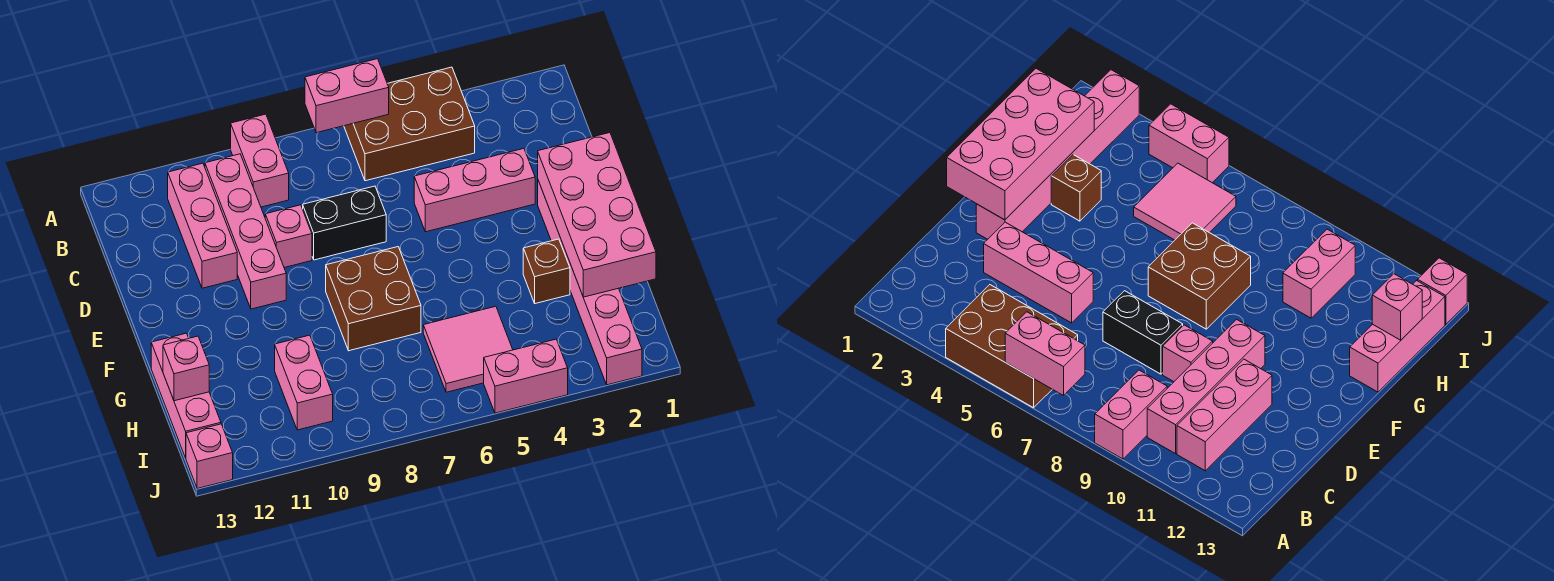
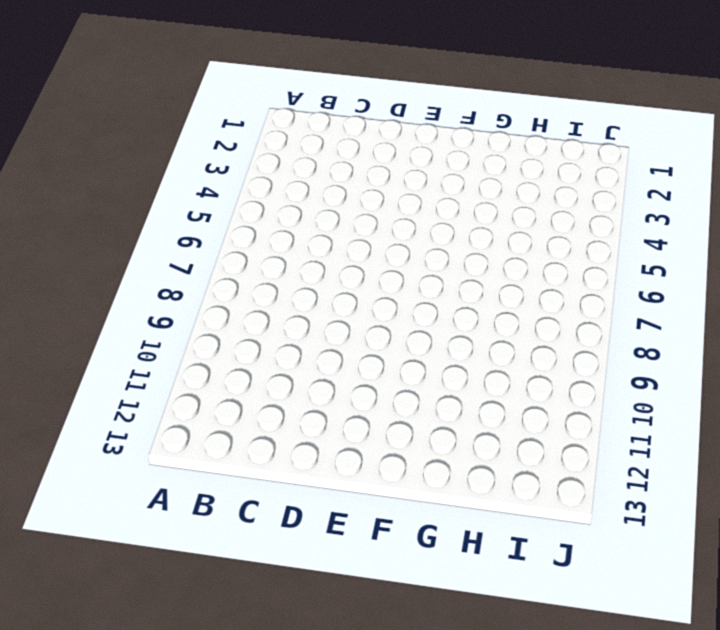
none -> brown brick A4:B6 level 1
none -> pink brick A9:B9 level 1
none -> pink brick B10:E10 level 1

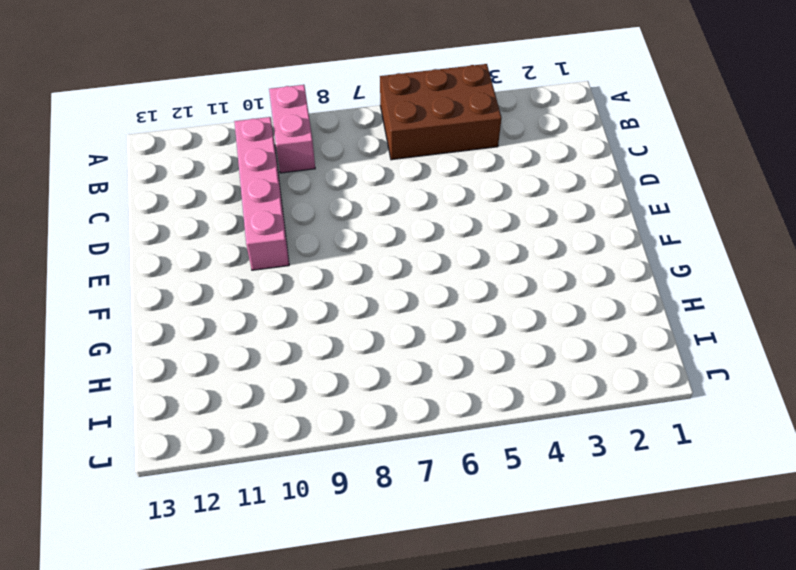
none -> pink brick B11:D11 level 1
none -> pink brick D3:D5 level 1
none -> black brick D7:D8 level 1

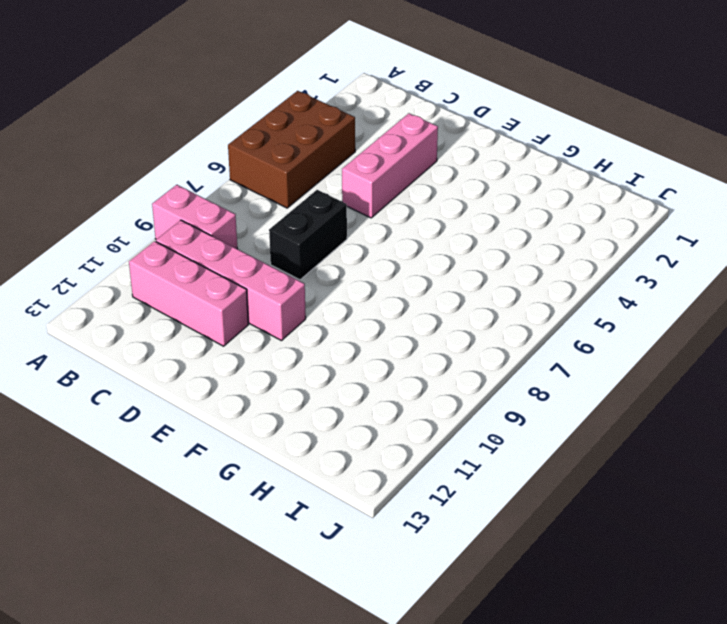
none -> pink brick D9 level 1
none -> pink brick E2:J2 level 1
none -> brown brick F7:G8 level 1

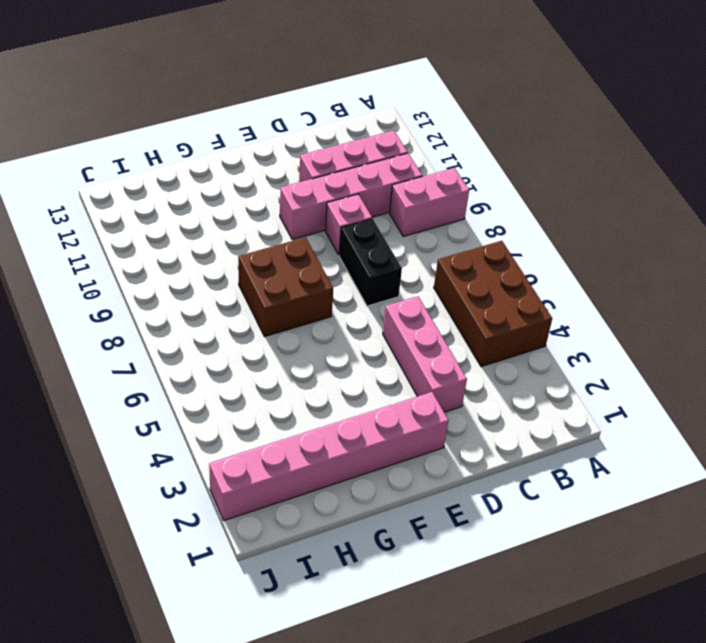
none -> brown brick G3 level 1
none -> pink brick G13:I13 level 1
none -> pink tile H5:I6 level 1

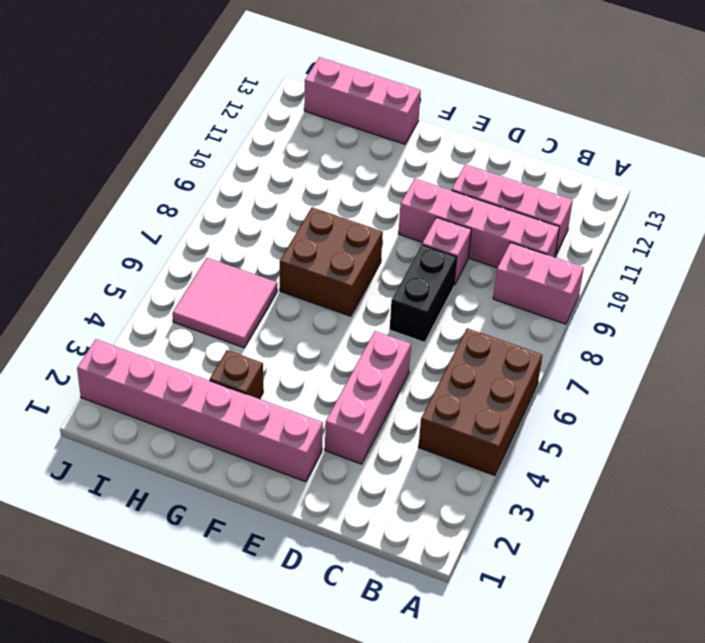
none -> pink brick H10:I10 level 1
none -> pink brick J4:J5 level 1
none -> pink brick J13 level 1

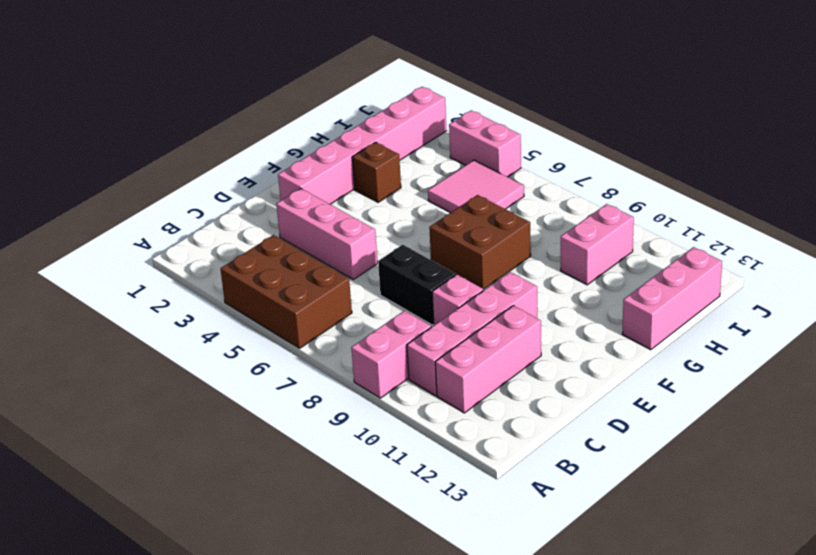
none -> pink brick J13 level 1
none -> pink brick A6:A7 level 2
none -> pink brick E1:H2 level 2

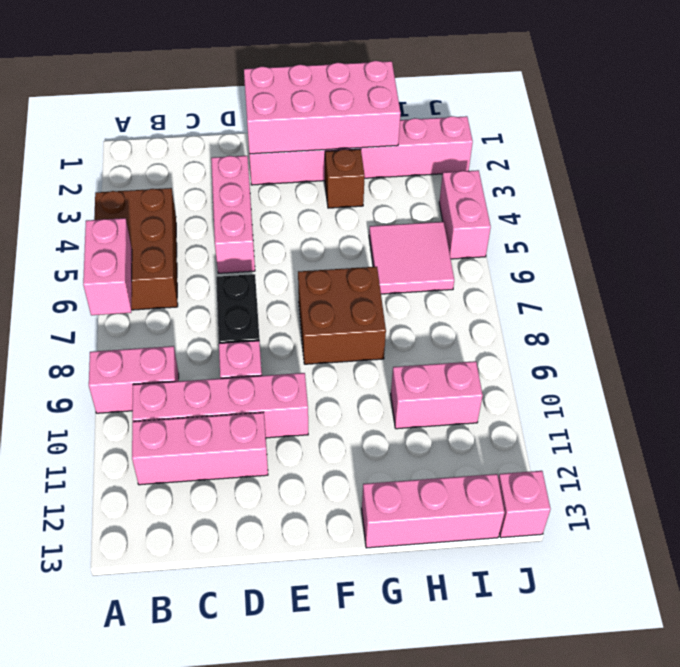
none -> pink brick H13 level 2

